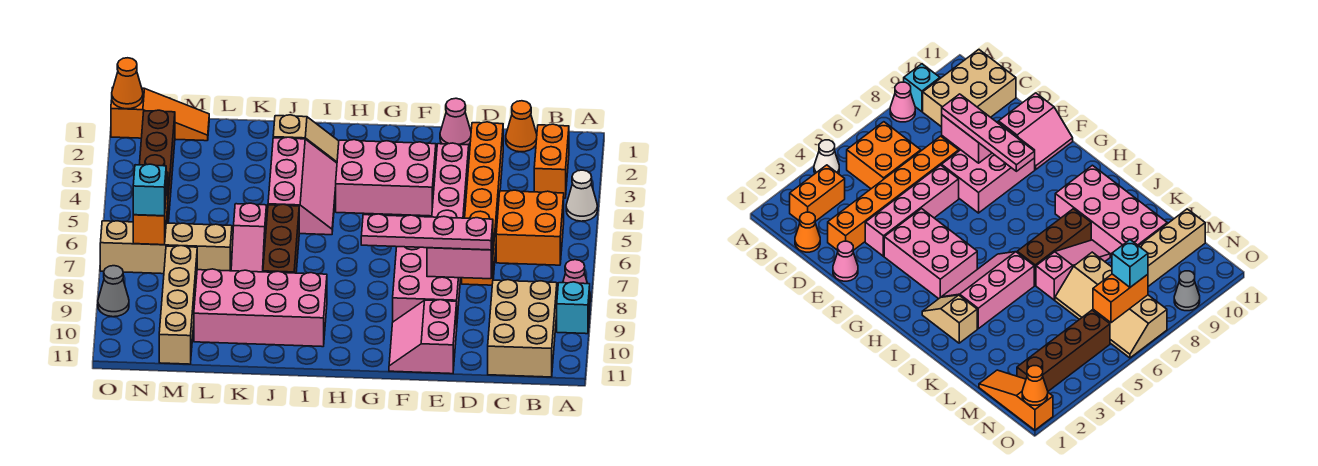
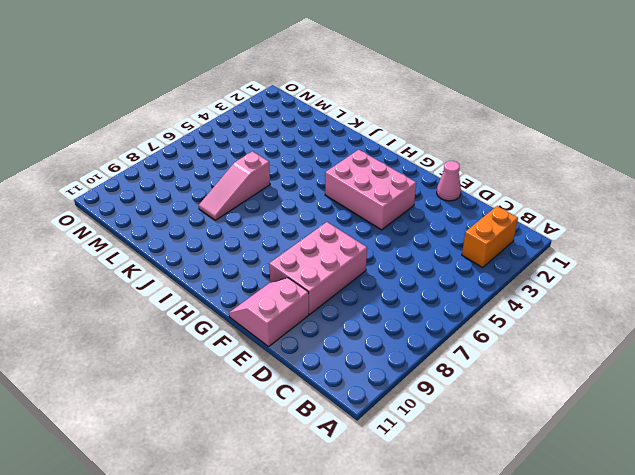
none -> white cone A4 level 1
none -> pink cone A8 level 1
none -> cyan brick A9 level 1

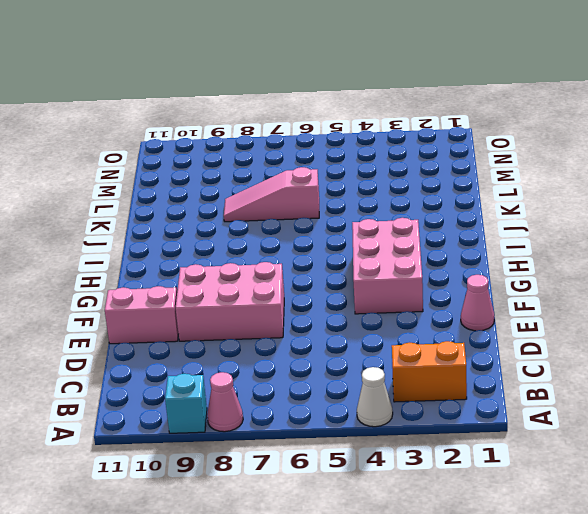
none -> orange brick B5:C6 level 1
none -> tan brick B9:C11 level 1
none -> orange cone C1 level 1

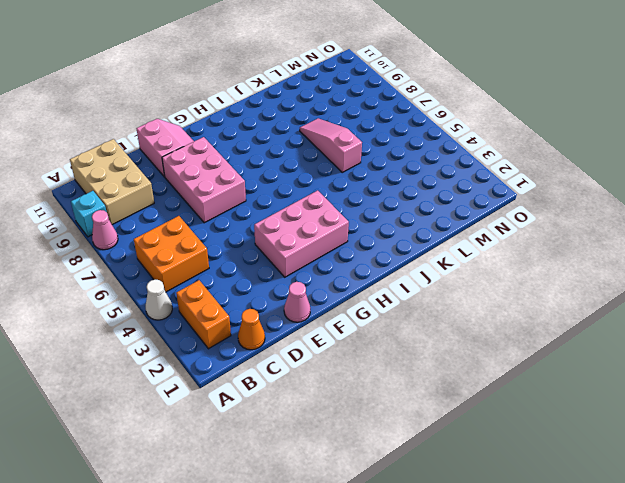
none -> orange brick D2:D7 level 1
none -> pink brick E3:E6 level 1
none -> tan slope I2:J2 level 1 top J

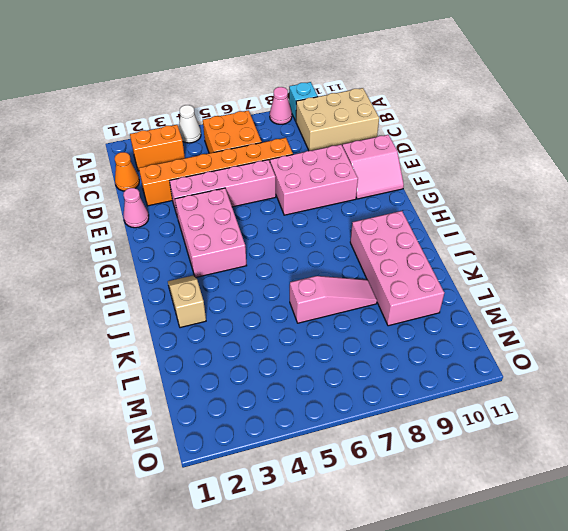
none -> pink slope I3:J5 level 1 top J
none -> brown brick J6:J8 level 1
none -> tan slope L6:O7 level 1 top 7

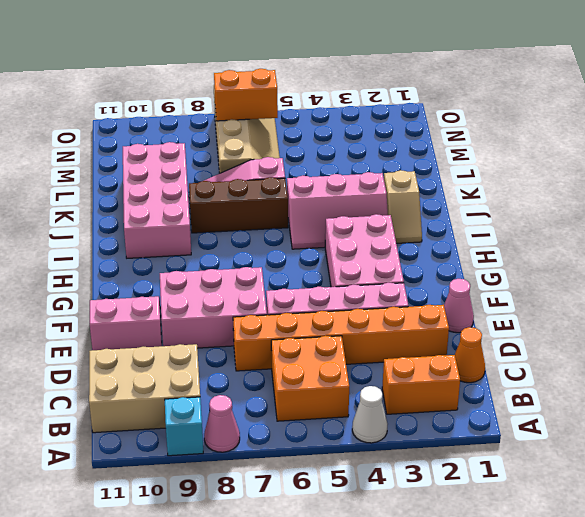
none -> orange slope M1:O1 level 1 top O
none -> tan brick M8:M11 level 1
none -> brown brick N2:N5 level 1

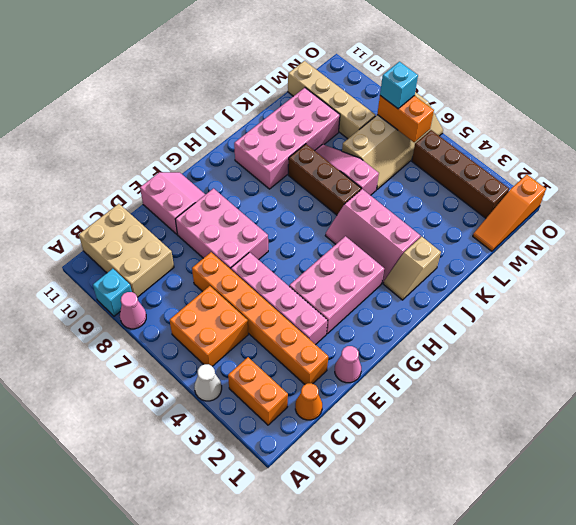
none -> grey cone O9 level 1
none -> pink brick D8:E8 level 2
none -> orange cone O1 level 2

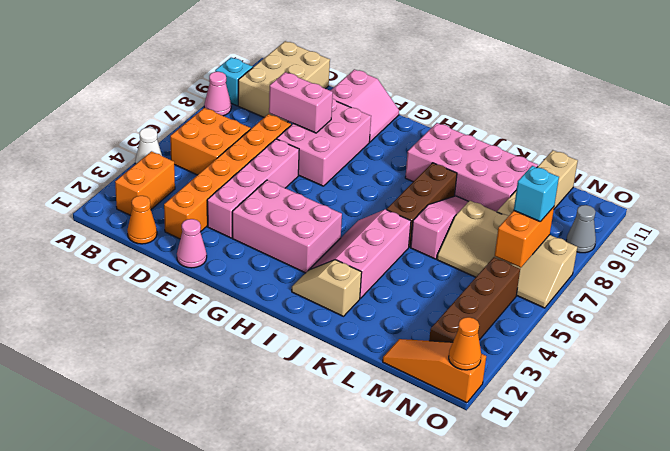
none -> pink plate D8:G8 level 3

